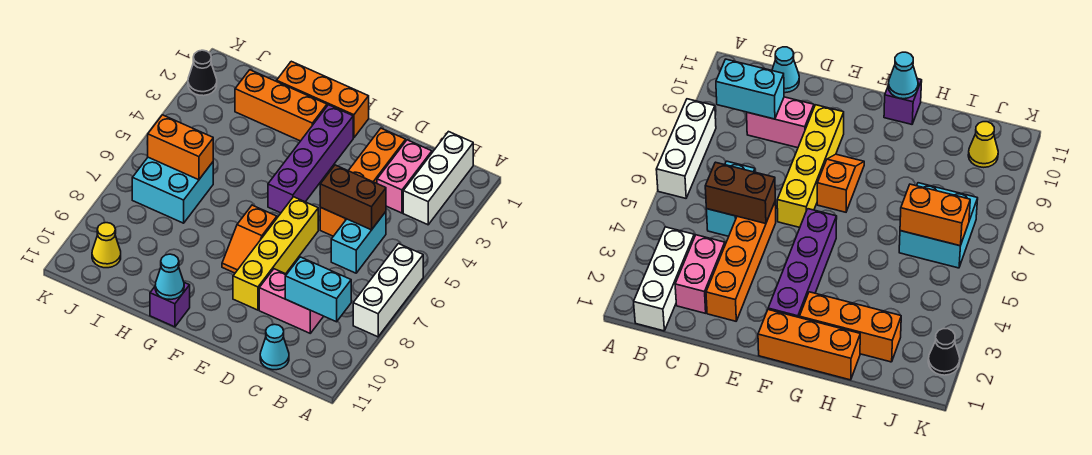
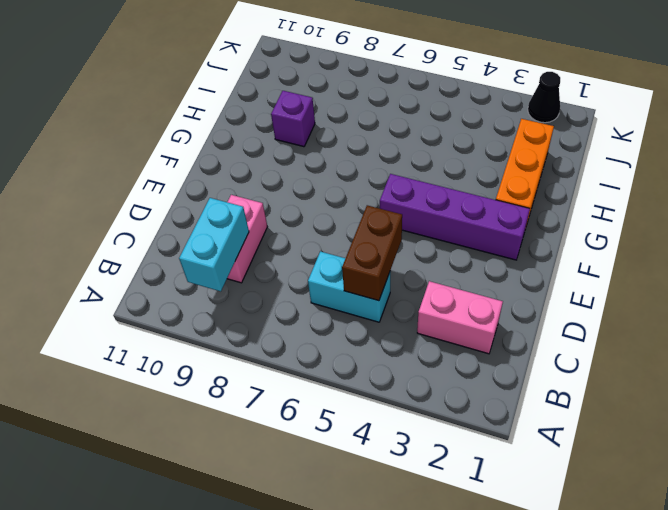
purple brick H9 level 1 -> purple brick G11 level 1
none -> white brick A6:A8 level 1
none -> white brick B1:B3 level 1
none -> cyan cone C11 level 1

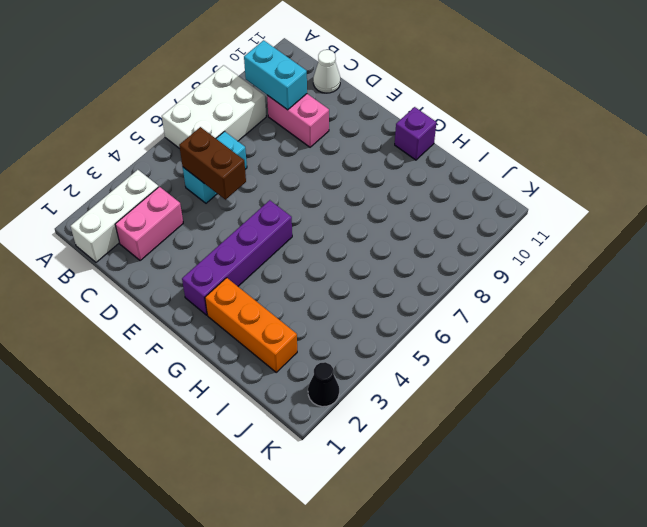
white brick A6:B8 level 1 -> white brick A6:A8 level 1
white cone C11 level 1 -> cyan cone C11 level 1
none -> orange brick D2:D5 level 1
none -> yellow brick E6:E9 level 1
none -> orange brick F1:H1 level 1

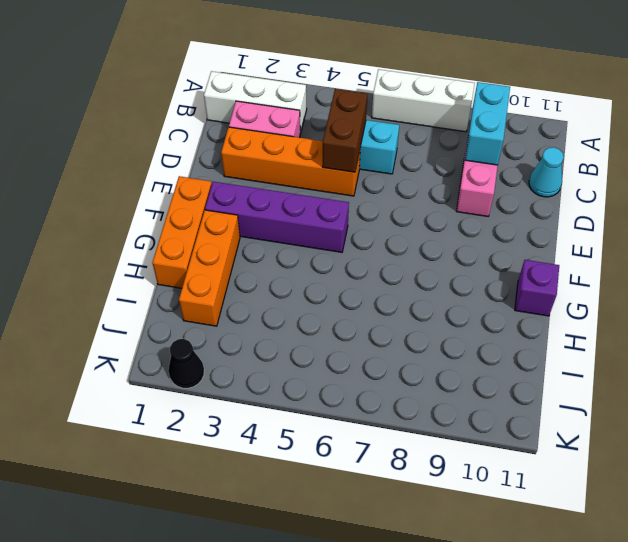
none -> yellow brick E6:E9 level 1
none -> orange slope F7:F8 level 1 top 7
none -> cyan brick I6:J7 level 1

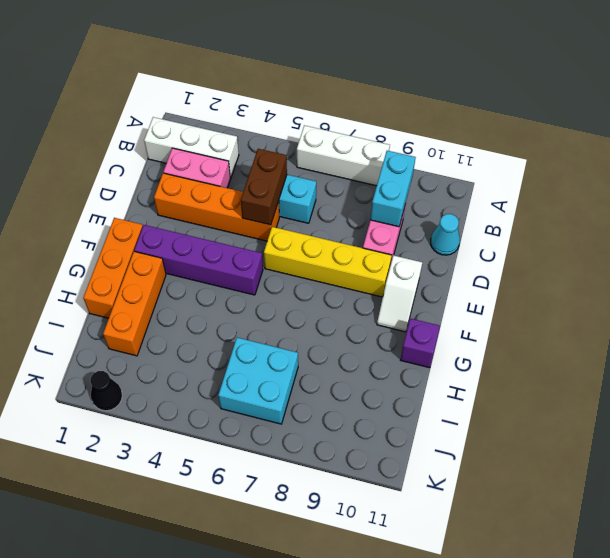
white slope E10:F10 level 1 top E -> none
none -> orange slope F7:F8 level 1 top 7
none -> yellow cone J10 level 1
none -> cyan cone G11 level 2

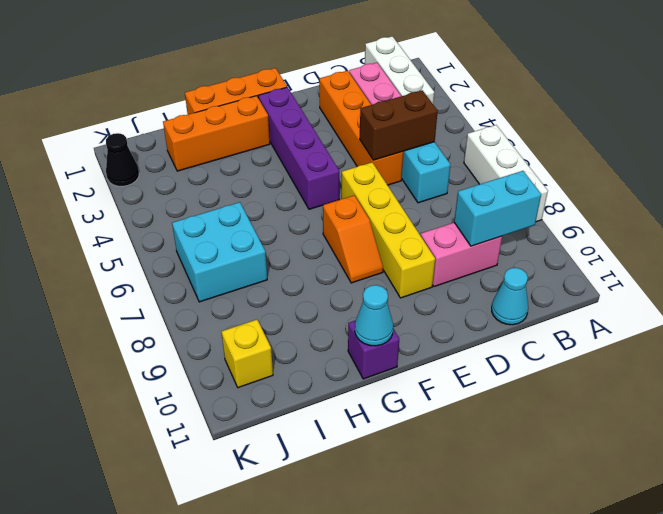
yellow brick J10 level 1 -> yellow cone J10 level 1
none -> orange brick I6:J6 level 2

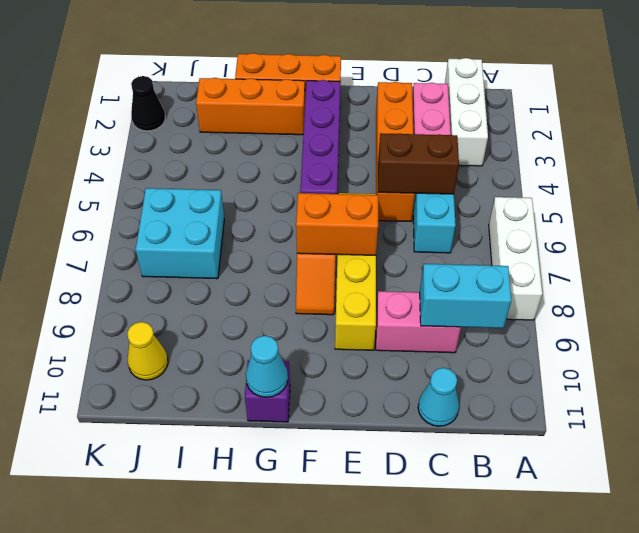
orange brick E7:F7 level 2 -> orange brick I6:J6 level 2

